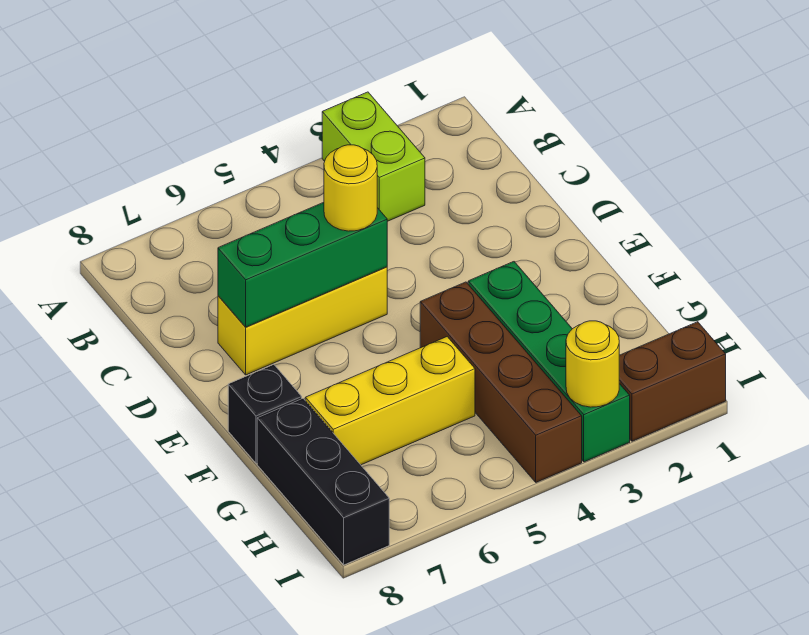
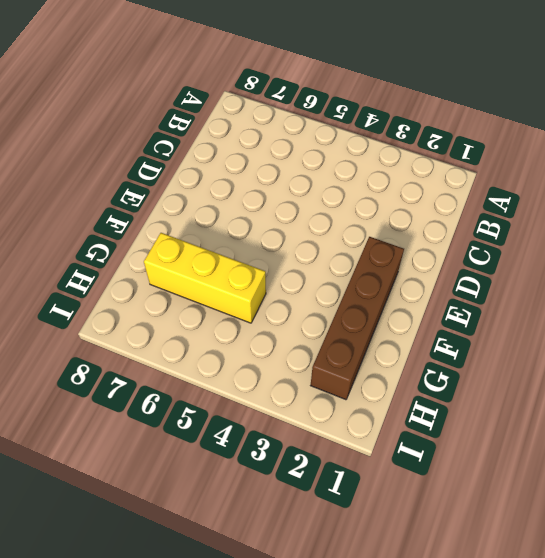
brown brick E2:H2 level 1 -> brown brick F4:I4 level 1
none -> lime brick A3:B3 level 1
none -> yellow brick D5:D7 level 1

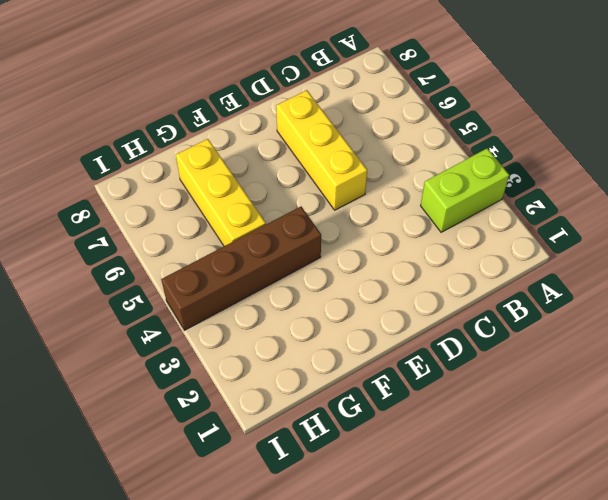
none -> green brick F3:I3 level 1
none -> black brick F8 level 1

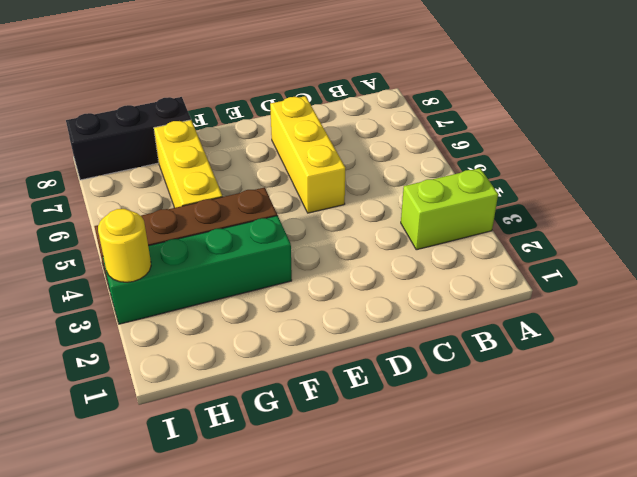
none -> black brick F8 level 1
none -> brown brick I1:I2 level 1

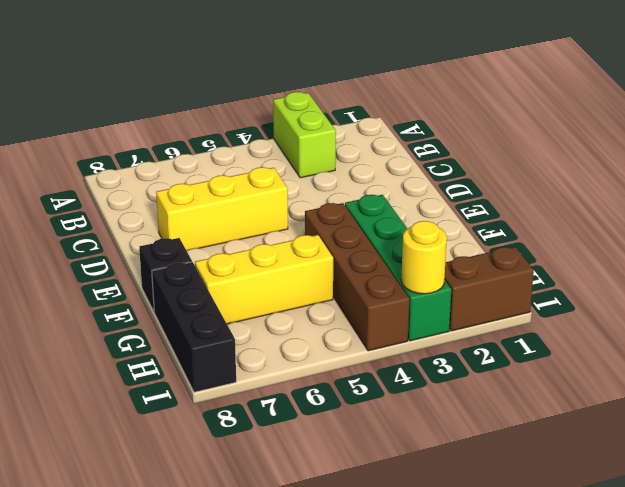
none -> green brick D5:D7 level 2
none -> yellow round brick D5 level 3

